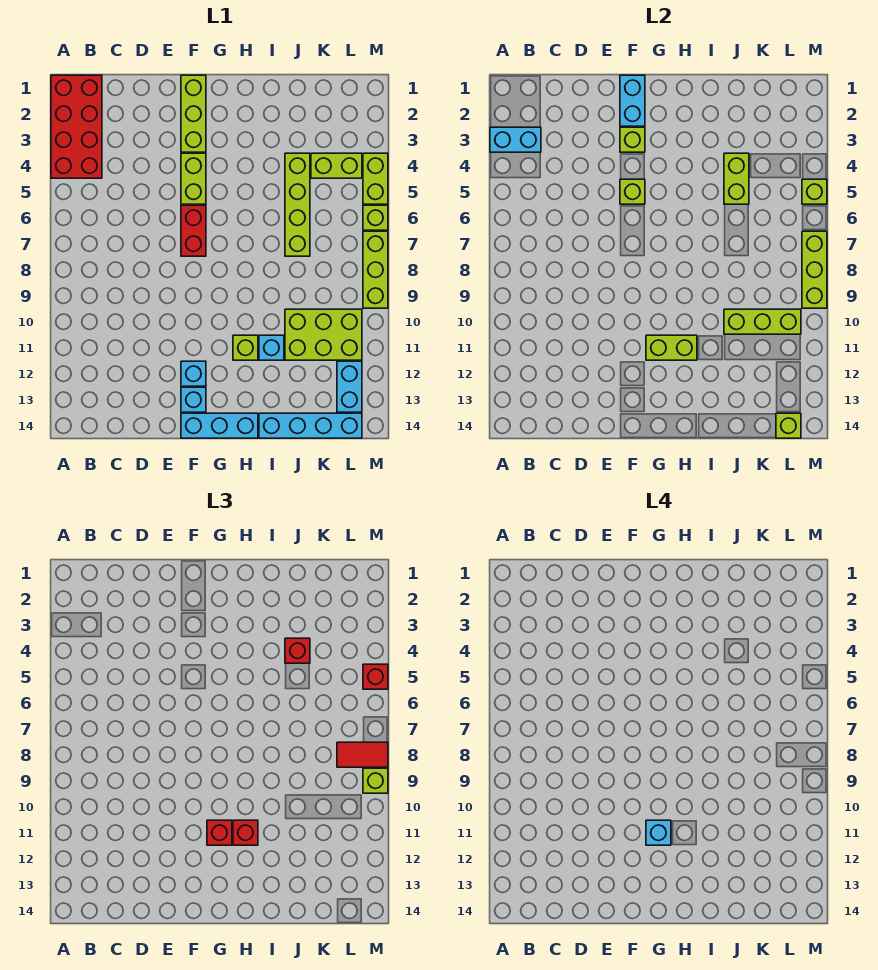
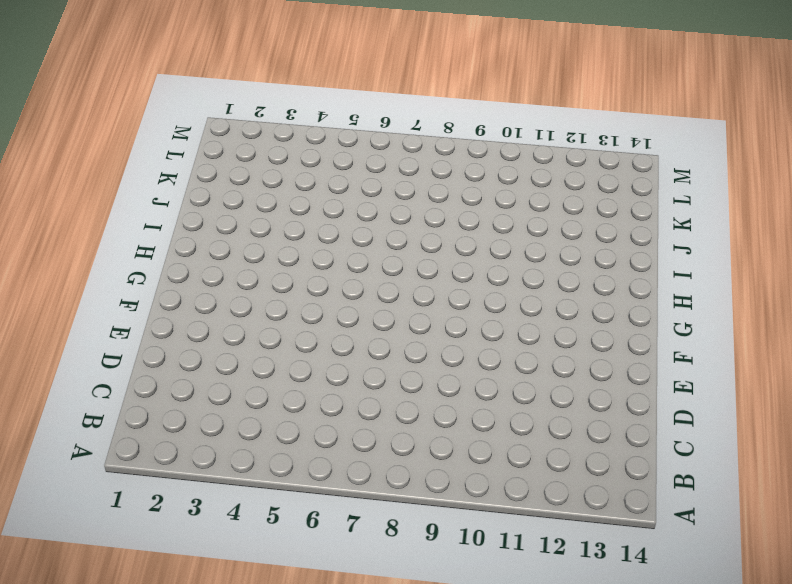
none -> red brick A1:B4 level 1
none -> lime brick F1:F3 level 1
none -> lime brick F4:F5 level 1
none -> red brick F6:F7 level 1

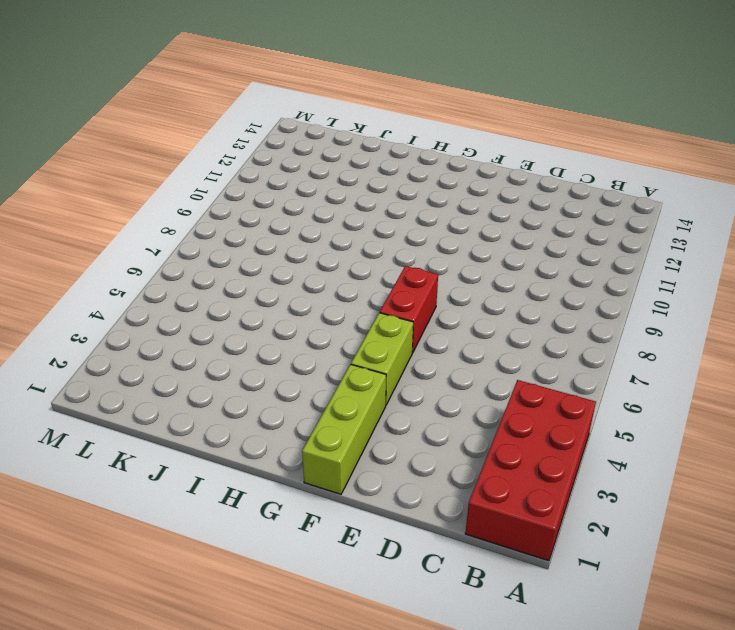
none -> cyan brick F12 level 1
none -> cyan brick F13 level 1
none -> cyan brick F14:H14 level 1
none -> lime brick H11 level 1

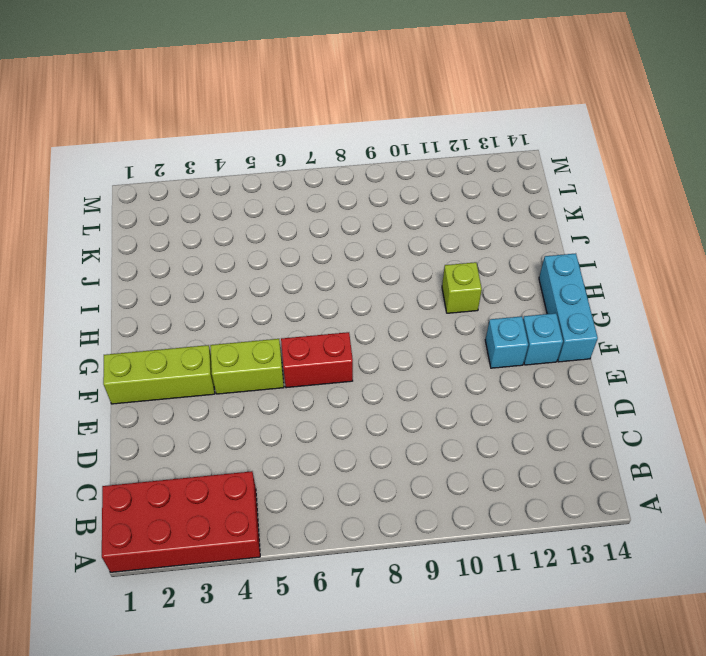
none -> cyan brick I11 level 1
none -> cyan brick I14:L14 level 1
none -> lime brick J4:J7 level 1
none -> lime brick J10:L11 level 1

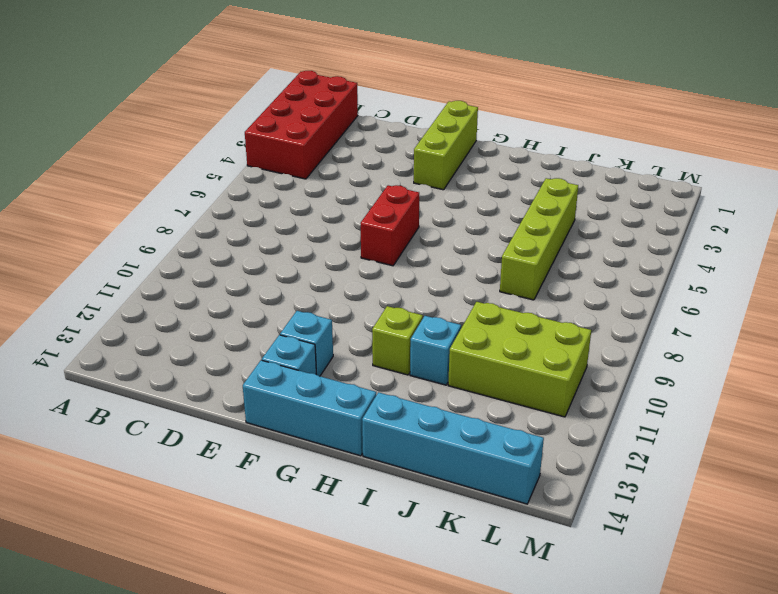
none -> lime brick F4:F5 level 1
none -> lime brick K4:L4 level 1
none -> cyan brick L12:L13 level 1
none -> lime brick M4:M5 level 1

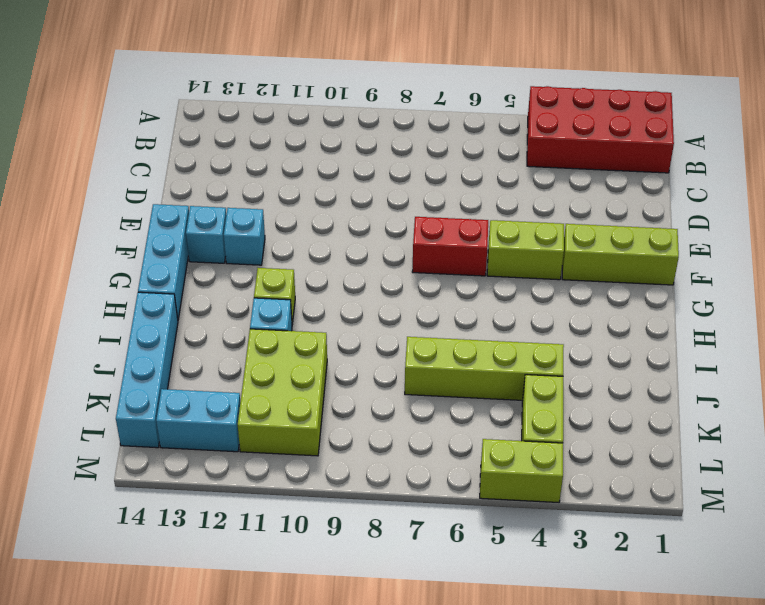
none -> lime brick M6 level 1
none -> lime brick M7:M9 level 1
none -> cyan brick A3:B3 level 2
none -> cyan brick F1:F2 level 2

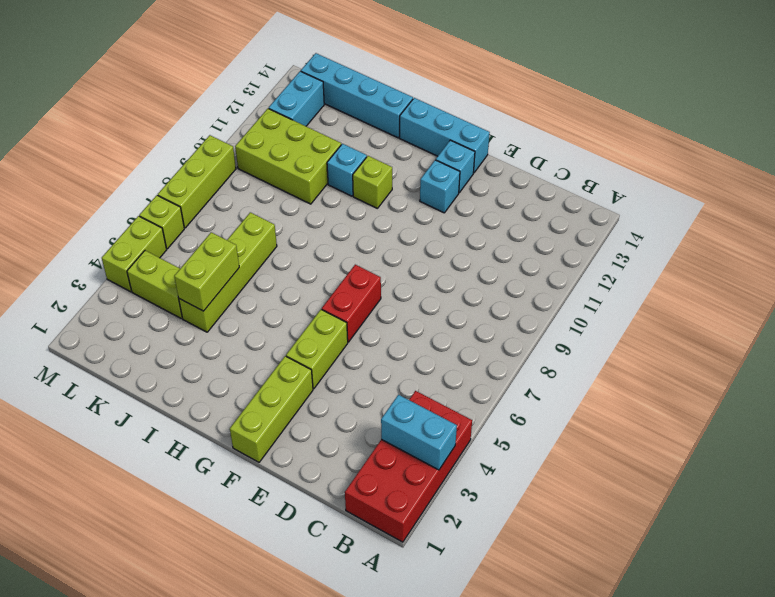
none -> cyan brick F1:F2 level 2
none -> lime brick F3 level 2
none -> lime brick F5 level 2
none -> lime brick G11:H11 level 2

